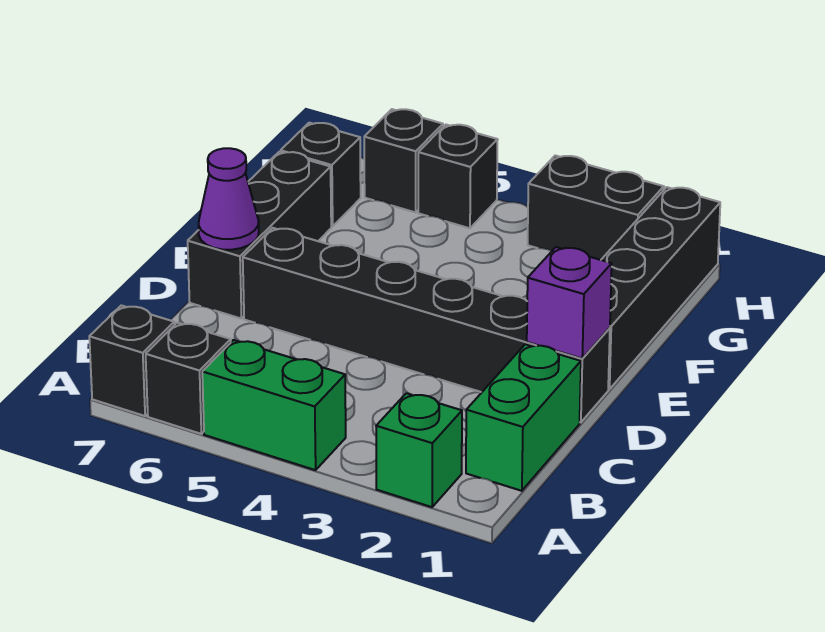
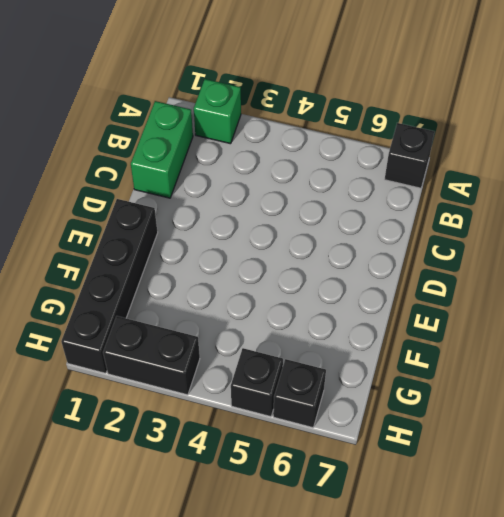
none -> green brick A4:A5 level 1
none -> black brick A6 level 1
none -> black brick D1:D6 level 1

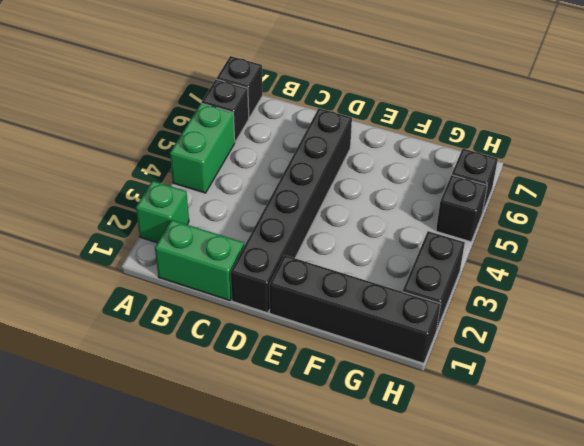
none -> black brick D7:F7 level 1
none -> black brick G7 level 1
none -> purple brick D1 level 2

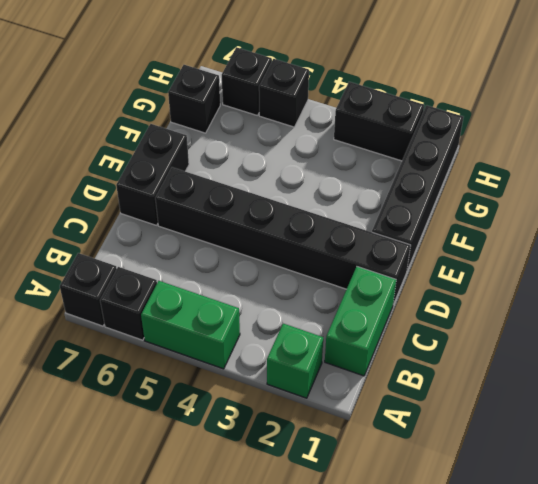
black brick D7:E7 level 1 -> black brick D7:F7 level 1
none -> purple brick D1 level 2
none -> purple cone D7 level 2

